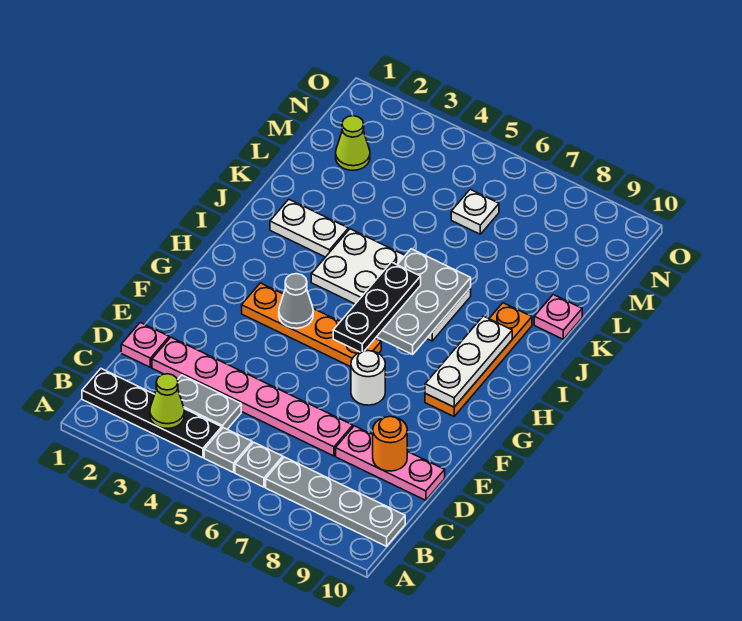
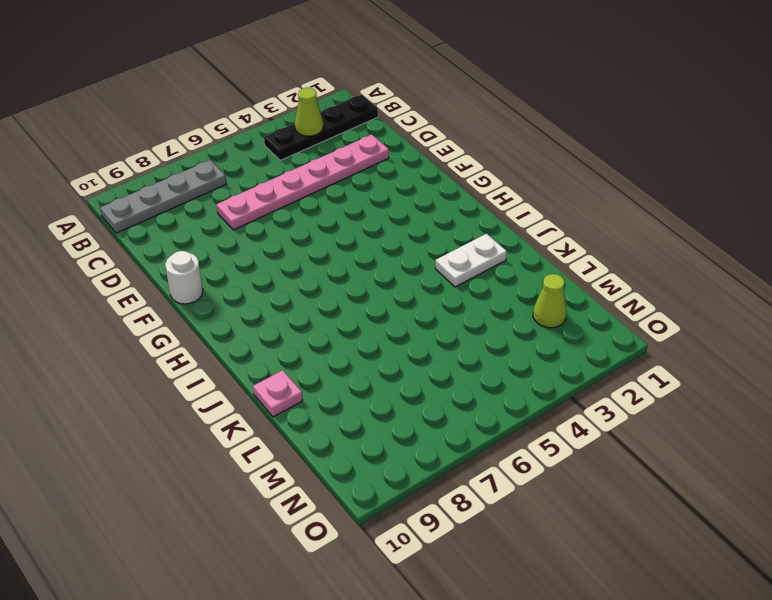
white round brick F10 level 1 -> white round brick F7 level 1
none -> grey plate B5 level 1
none -> grey plate B6 level 1
none -> grey plate C3:C4 level 1

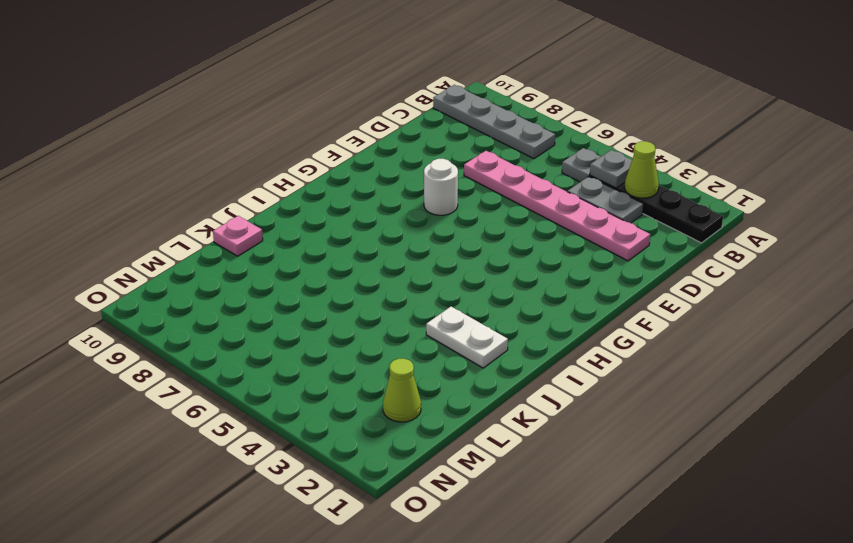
grey plate B4 level 2 -> grey plate B6 level 1
none -> pink plate D1 level 1
none -> pink plate D8:D10 level 1
none -> orange plate G3:G6 level 1

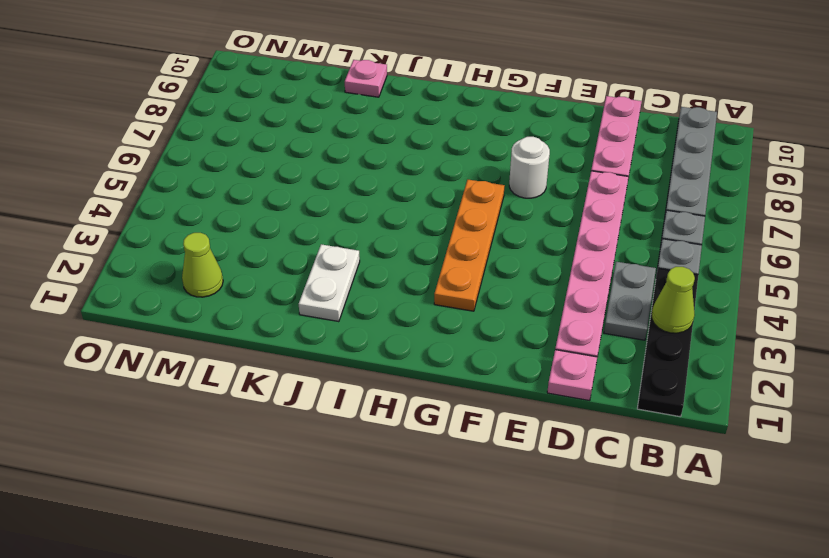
none -> orange plate G9:J9 level 1
none -> white plate I4:J7 level 1
none -> white plate M6 level 1

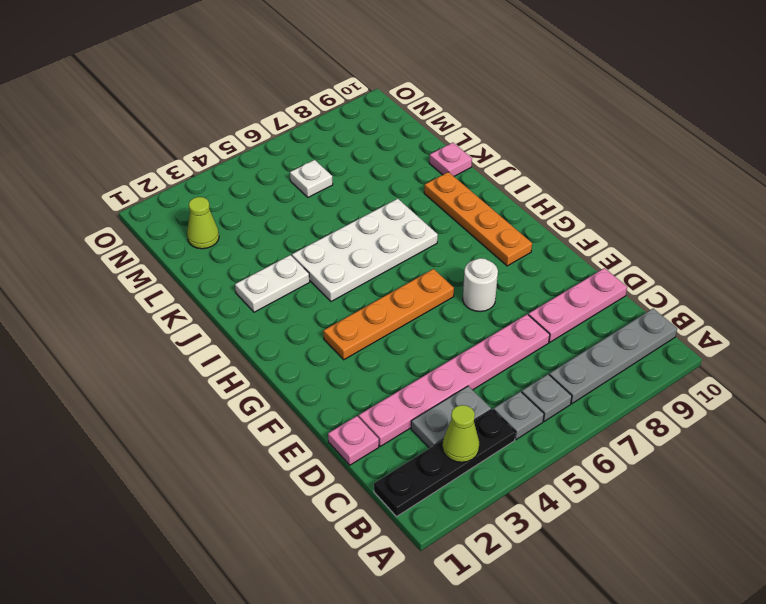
none -> orange round brick D9 level 2
none -> grey cone G4 level 2
none -> white plate G9:I9 level 2

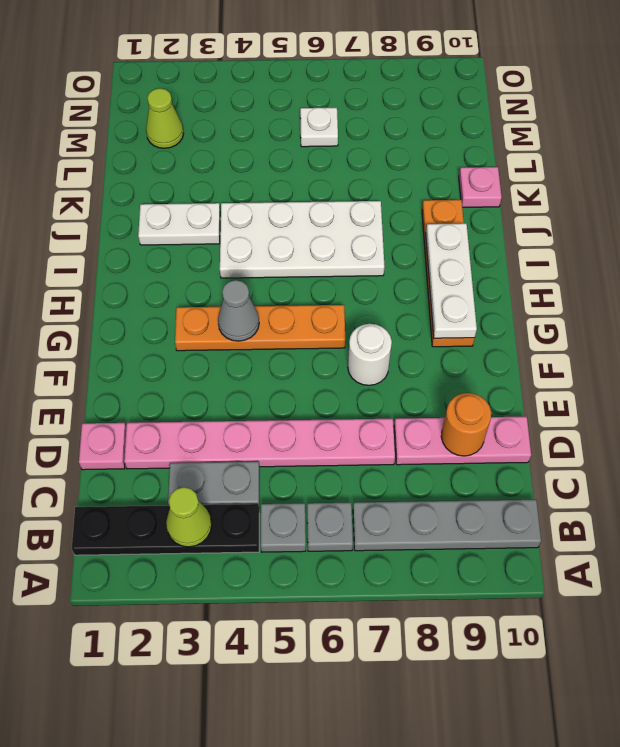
none -> grey plate H6:J7 level 2
none -> black plate G6:I6 level 3

